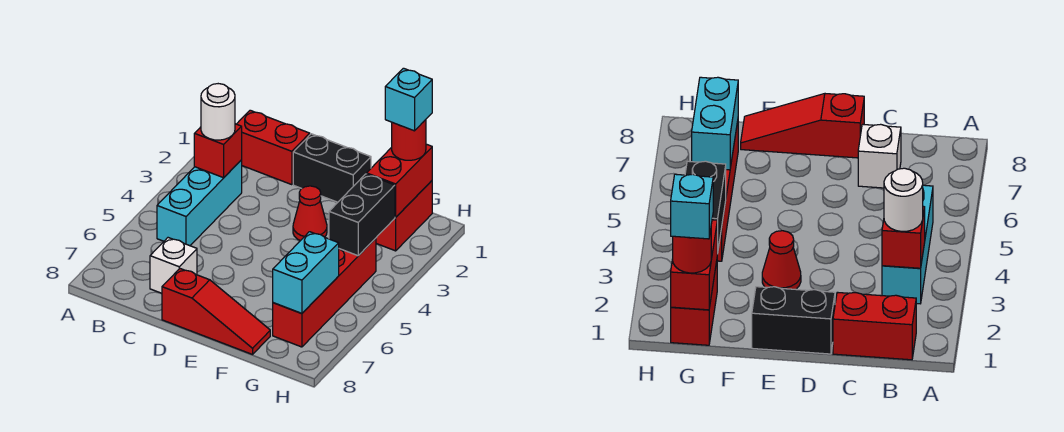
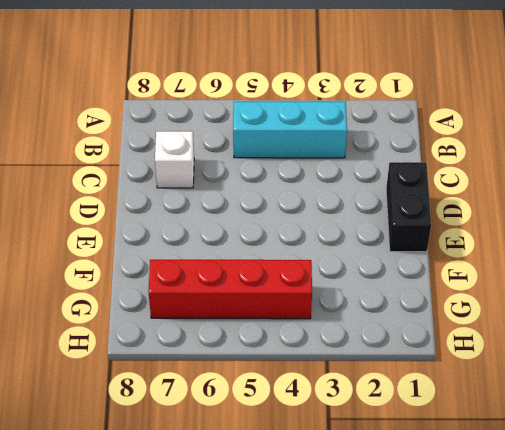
none -> red brick B1:C1 level 1
none -> red slope D8:F8 level 1 top D
none -> red cone E3 level 1

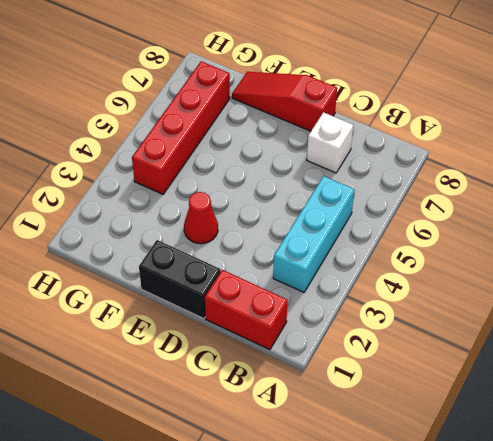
none -> red brick G1:G2 level 1
none -> red brick B3 level 2
none -> red brick G1:G2 level 2

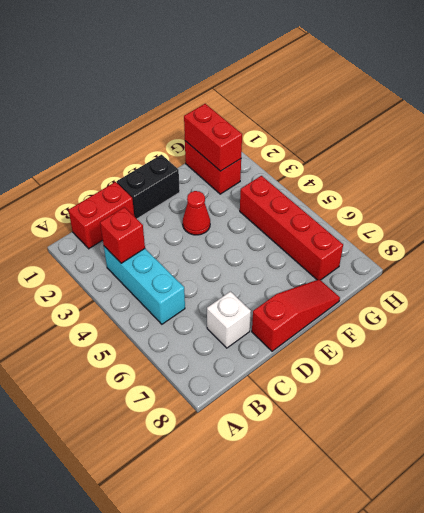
none -> black brick G3:G4 level 2
none -> cyan brick G6:G7 level 2
none -> white round brick B3 level 3

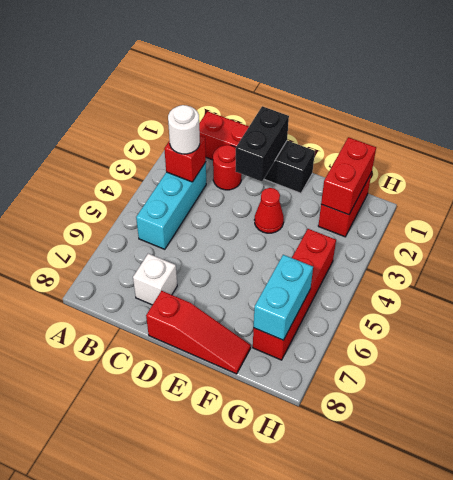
red round brick C2 level 1 -> red round brick G1 level 3
black brick D1:D2 level 2 -> black brick G3:G4 level 2
none -> cyan brick G1 level 4

